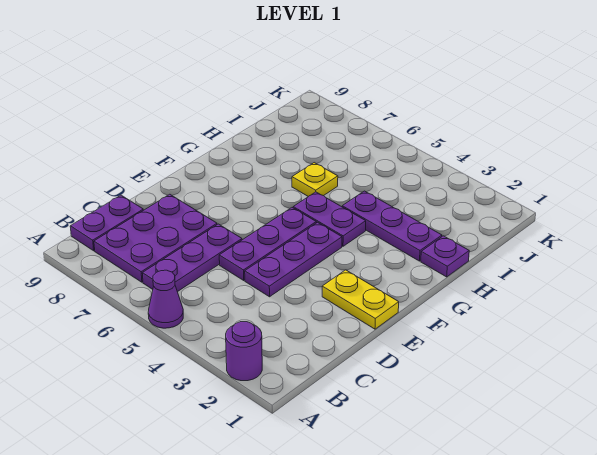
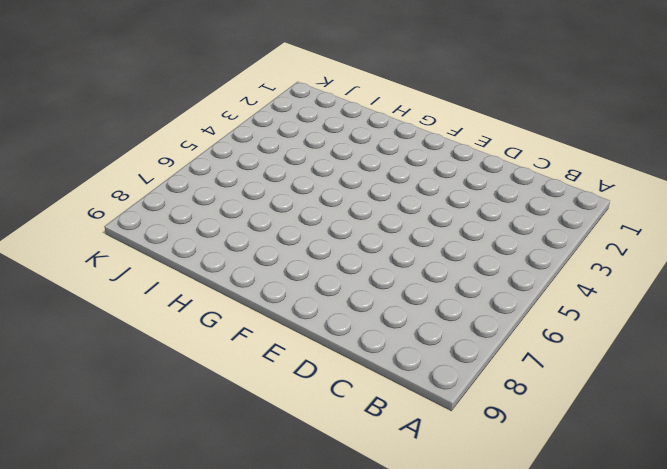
none -> purple round brick A2 level 1
none -> purple cone A5 level 1
none -> purple plate B6:D6 level 1

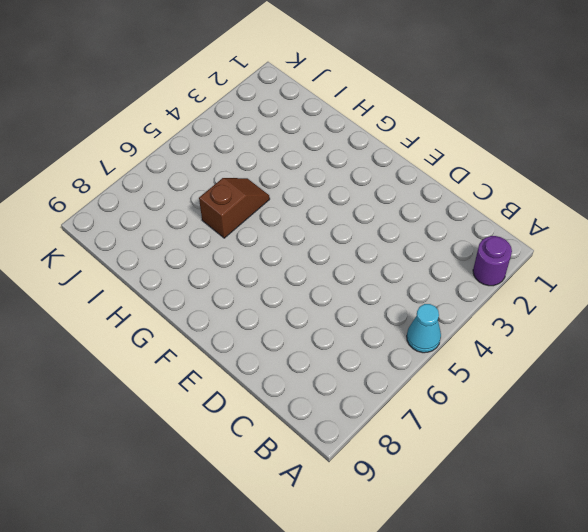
cyan cone A5 level 1 -> purple cone A5 level 1
brown slope H5:H6 level 1 top 6 -> yellow plate H6 level 1
none -> purple plate B6:D6 level 1
none -> purple plate B7:D8 level 1
none -> purple plate B9:C9 level 1

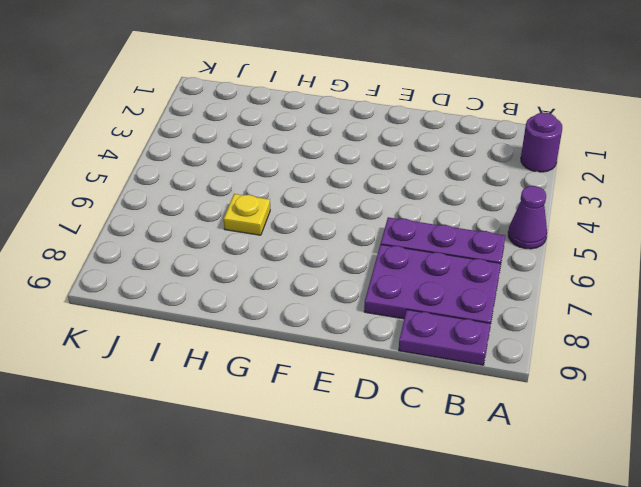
none -> purple plate D4:F4 level 1
none -> purple plate D5:F5 level 1
none -> yellow plate E1:E2 level 1

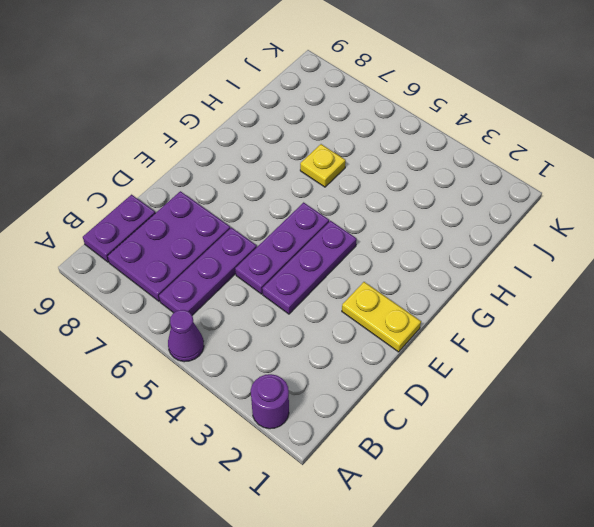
none -> purple plate G4:G5 level 1
none -> purple plate H1 level 1
none -> purple plate H2:H4 level 1

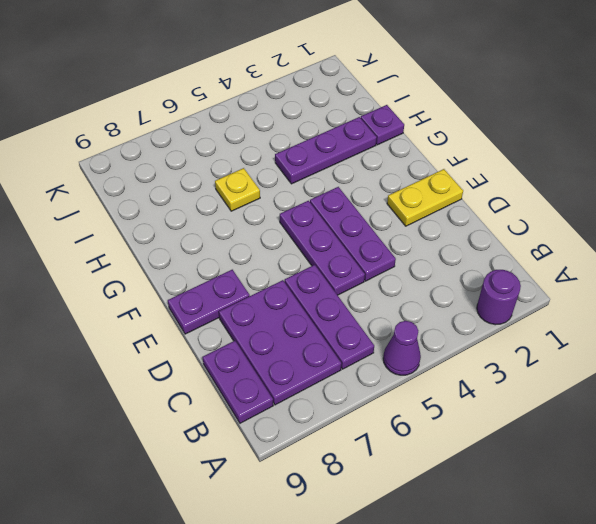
purple plate E8:E9 level 1 -> purple plate G4:G5 level 1

